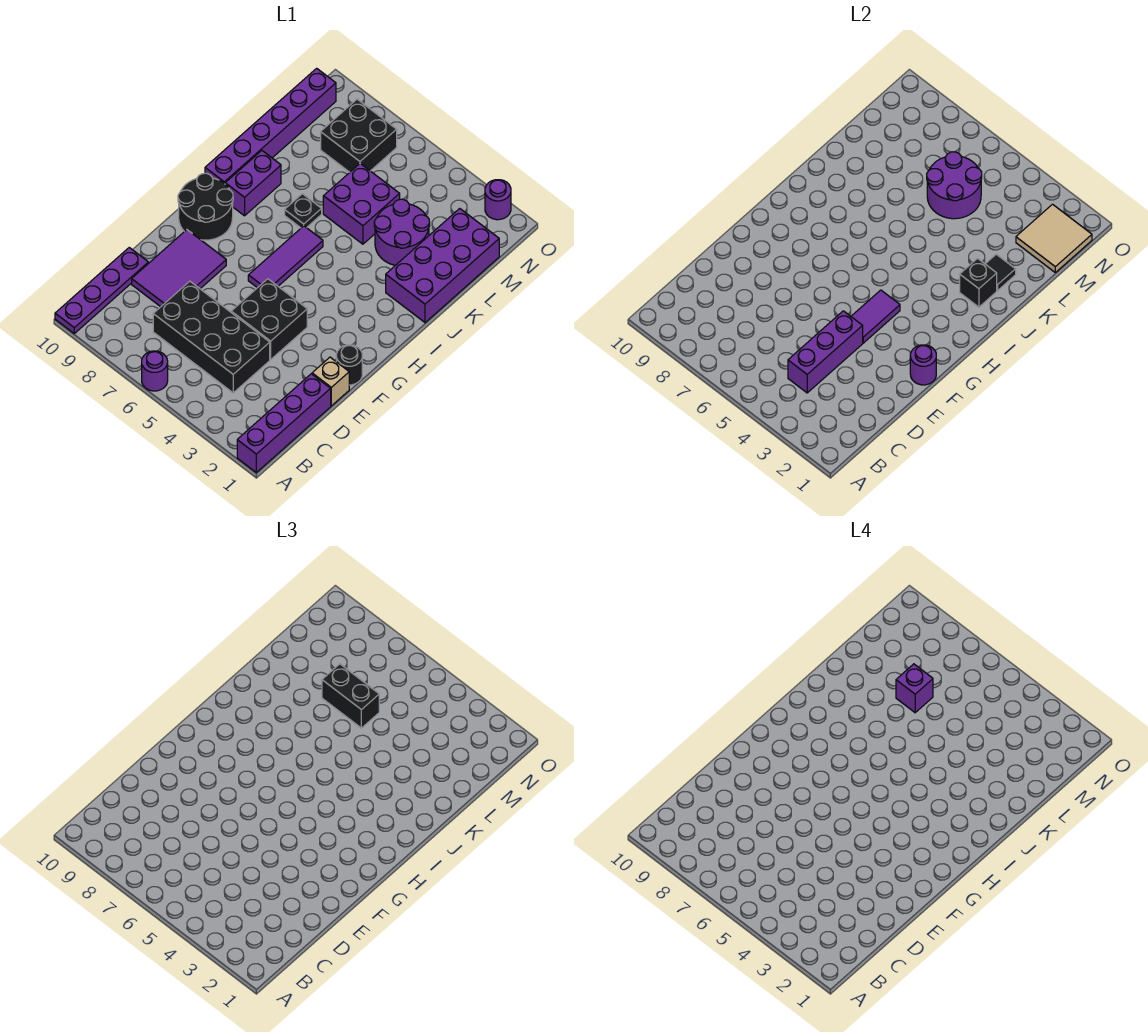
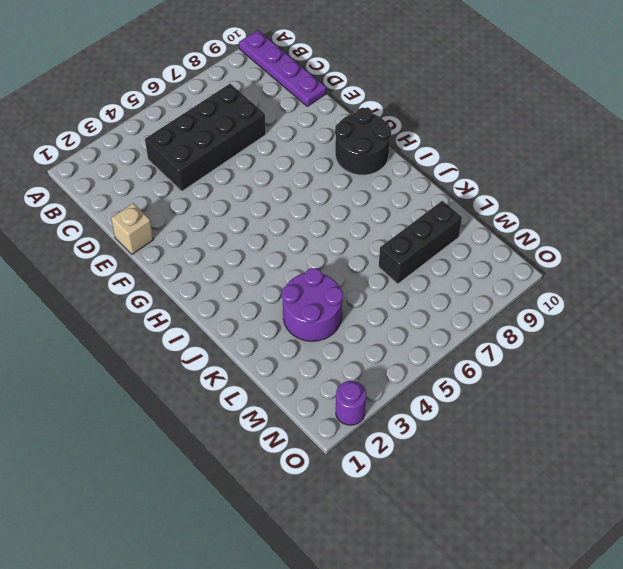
black brick L7:L9 level 1 -> none
none -> purple brick A1:D1 level 1
none -> purple round brick A6 level 1
none -> purple tile D8:F9 level 1

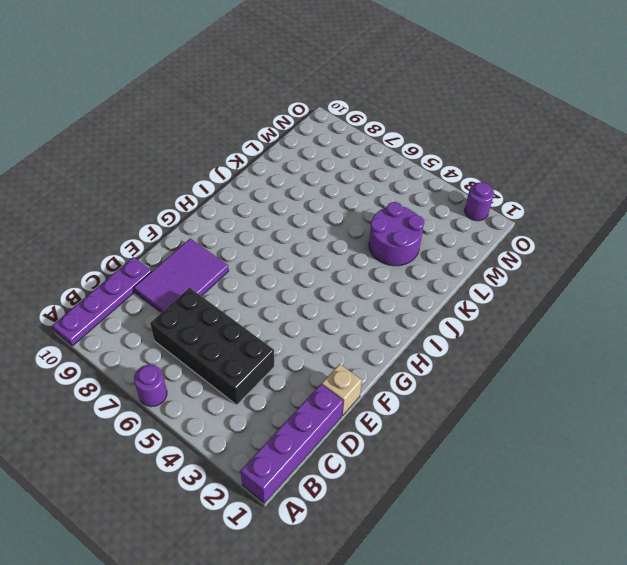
none -> black brick E4:F5 level 1
none -> black round brick F1 level 1
none -> purple tile G6:I6 level 1

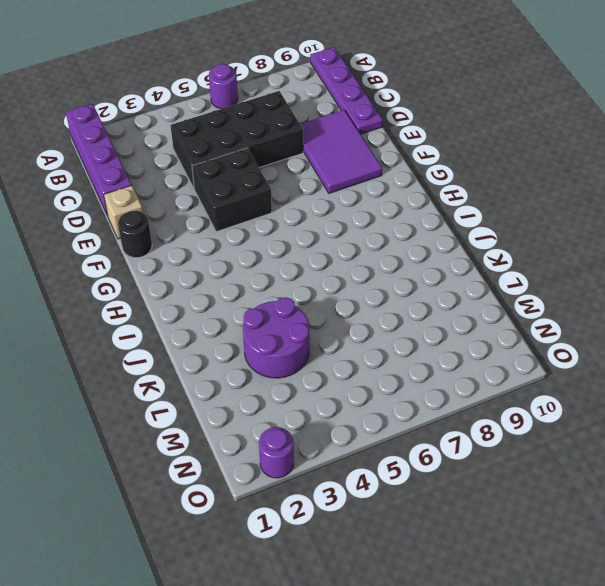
none -> purple tile G6:I6 level 1
none -> black round brick G9:H10 level 1
none -> purple brick I9:J9 level 1

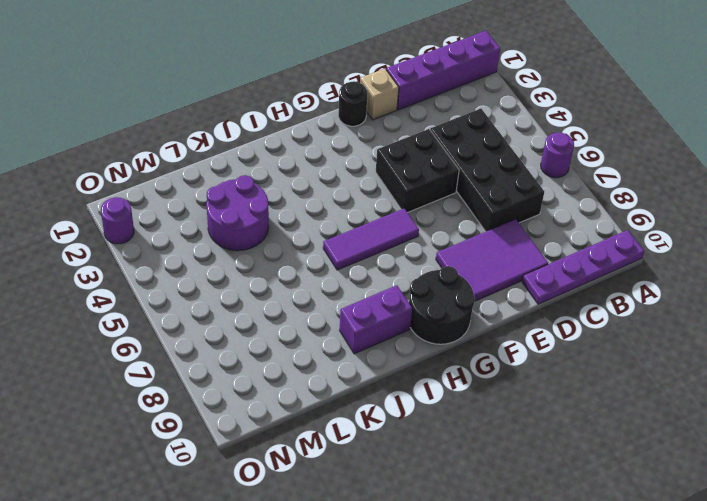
none -> purple brick I10:N10 level 1
none -> purple brick J1:M2 level 1
none -> black plate J7 level 1

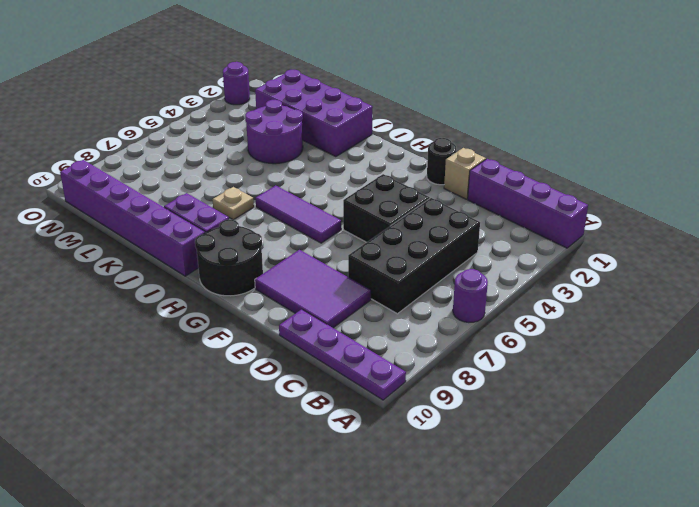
tan plate J7 level 1 -> black plate J7 level 1
none -> purple brick K5:L6 level 1
none -> black brick M7:N8 level 1
none -> purple brick C4:E4 level 2

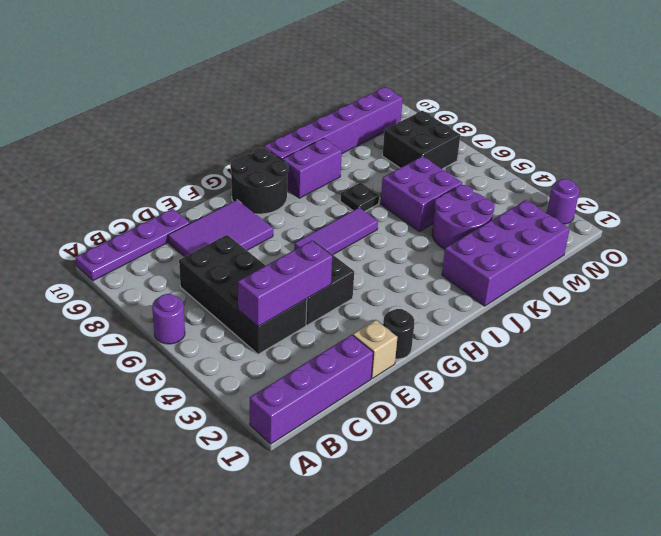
none -> purple round brick F1 level 2
none -> purple tile F4:G4 level 2
none -> black brick J2 level 2

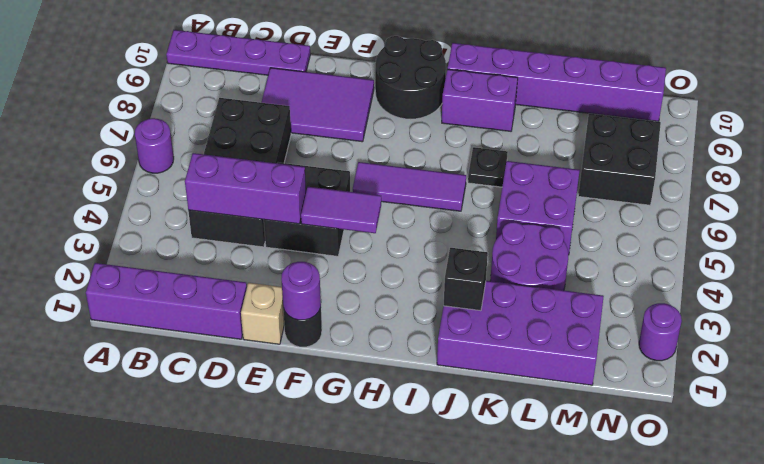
none -> black tile K2 level 2
none -> purple round brick L5:M6 level 2
none -> tan tile M1:N2 level 2

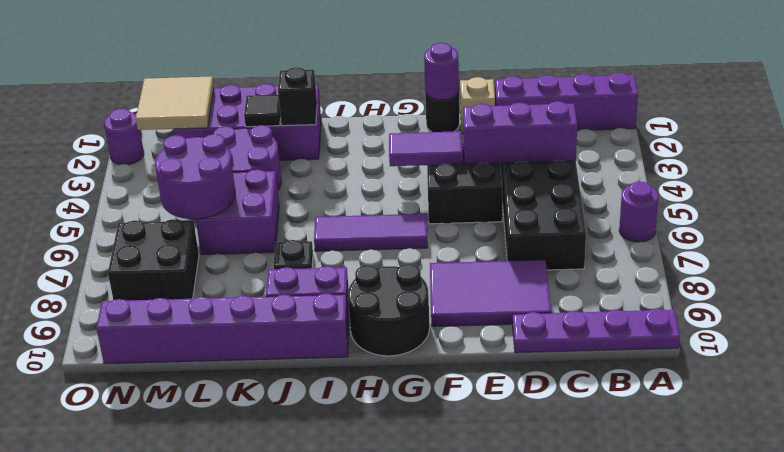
none -> black brick L6:L7 level 3
none -> purple brick L7 level 4

